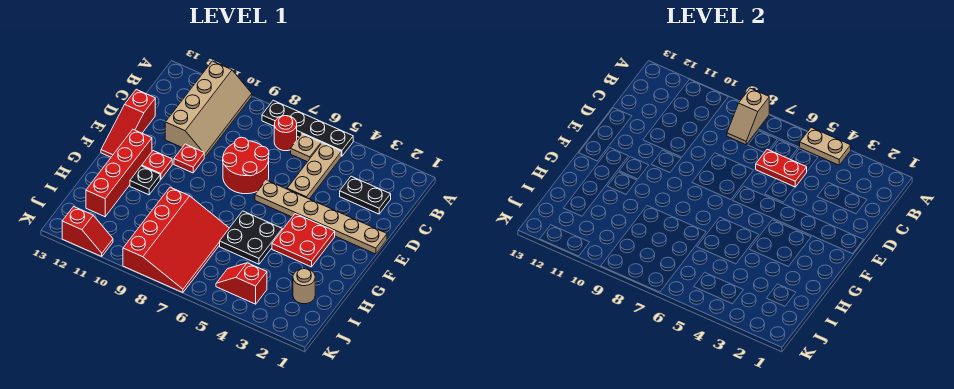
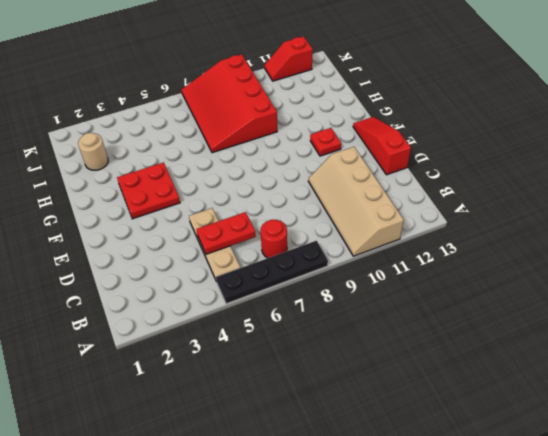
none -> tan plate B6 level 1
none -> black plate C2:C3 level 1
none -> red round brick D7:E8 level 1

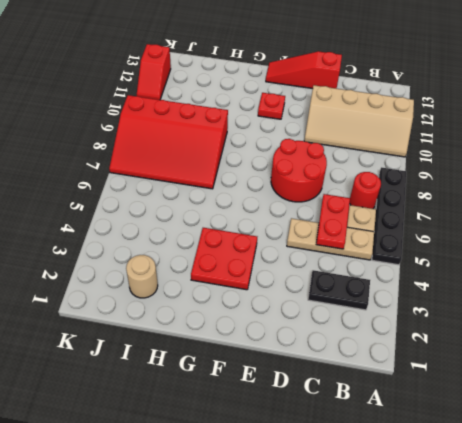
black plate B3:C3 level 1 -> black plate C2:C3 level 1
none -> tan plate E1:E6 level 1
none -> red plate E10 level 1
none -> red brick F12:I12 level 1

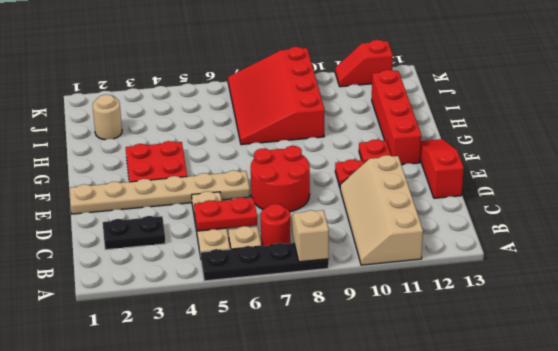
none -> black plate G5:H6 level 1
none -> black plate G11 level 1
none -> red slope J4:J5 level 1 top 4

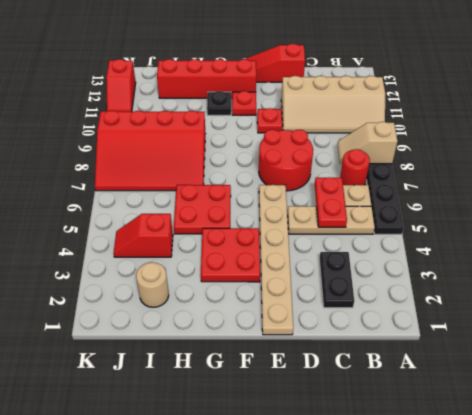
red plate G5:H6 level 1 -> black plate G5:H6 level 1
red slope I4:J4 level 1 top I -> red slope J4:J5 level 1 top 4
none -> tan plate A4:A5 level 2

